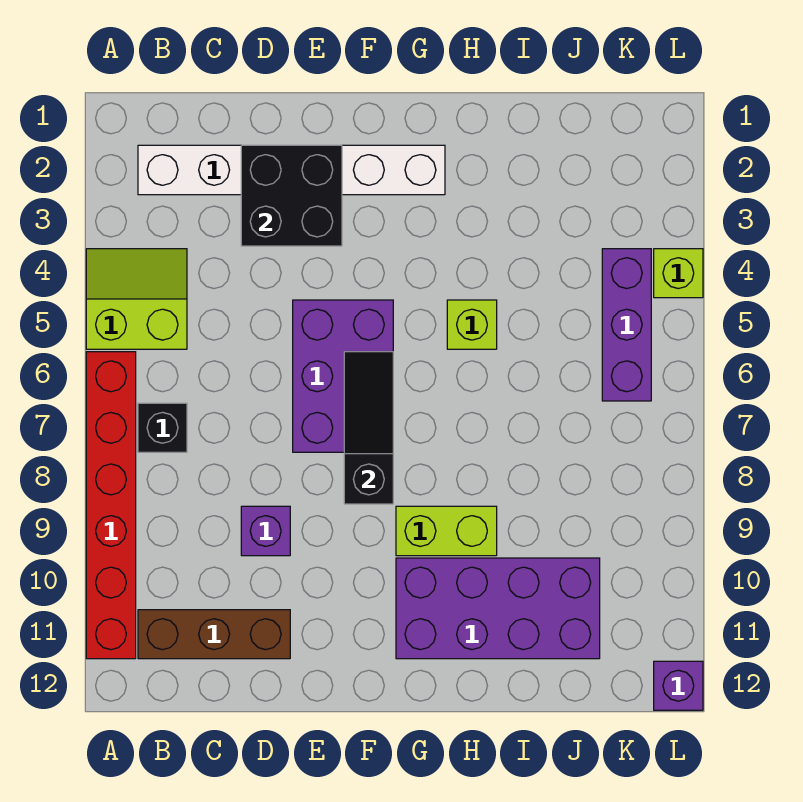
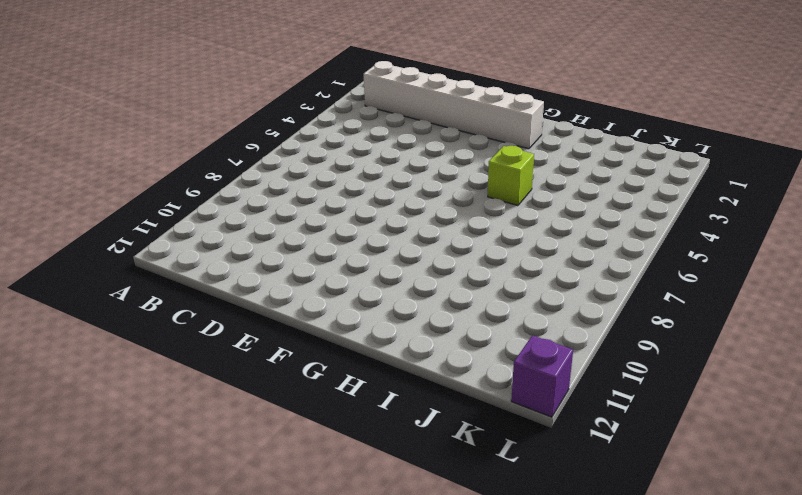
none -> lime slope A4:B5 level 1 top 5
none -> red brick A6:A11 level 1
none -> black brick B7 level 1

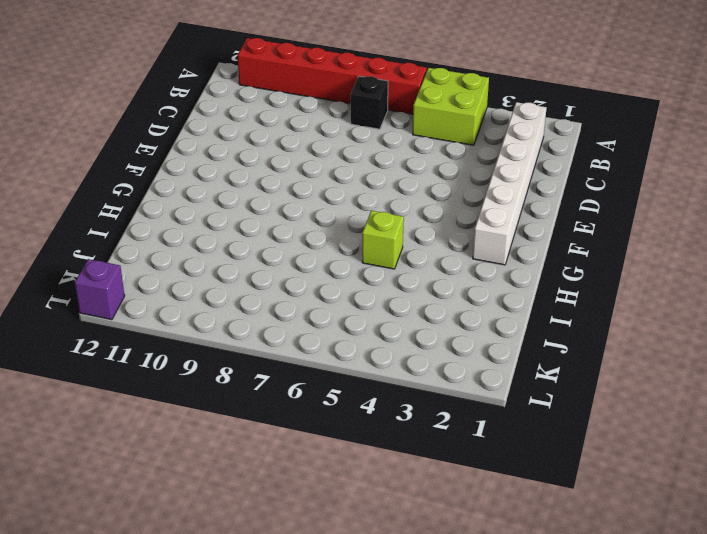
lime brick A4:B5 level 1 -> lime slope A4:B5 level 1 top 5
none -> brown brick B11:D11 level 1
none -> purple brick D9 level 1
none -> purple brick E5:F7 level 1

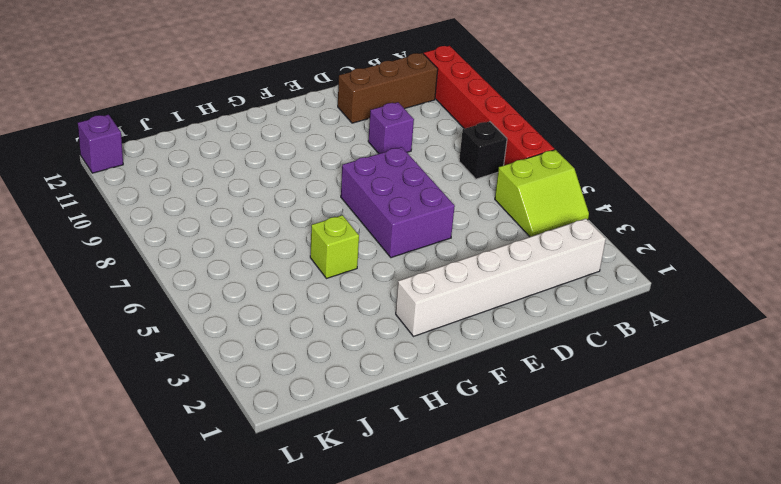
none -> lime brick G9:H9 level 1
none -> purple brick G10:J11 level 1
none -> purple brick K4:K6 level 1

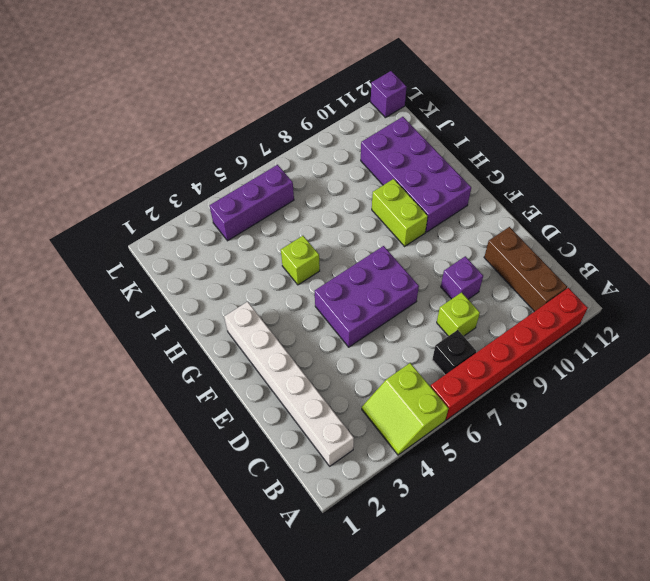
lime brick C8 level 1 -> lime brick L4 level 1
none -> black brick D2:E3 level 2
none -> black slope F6:F8 level 2 top 8

